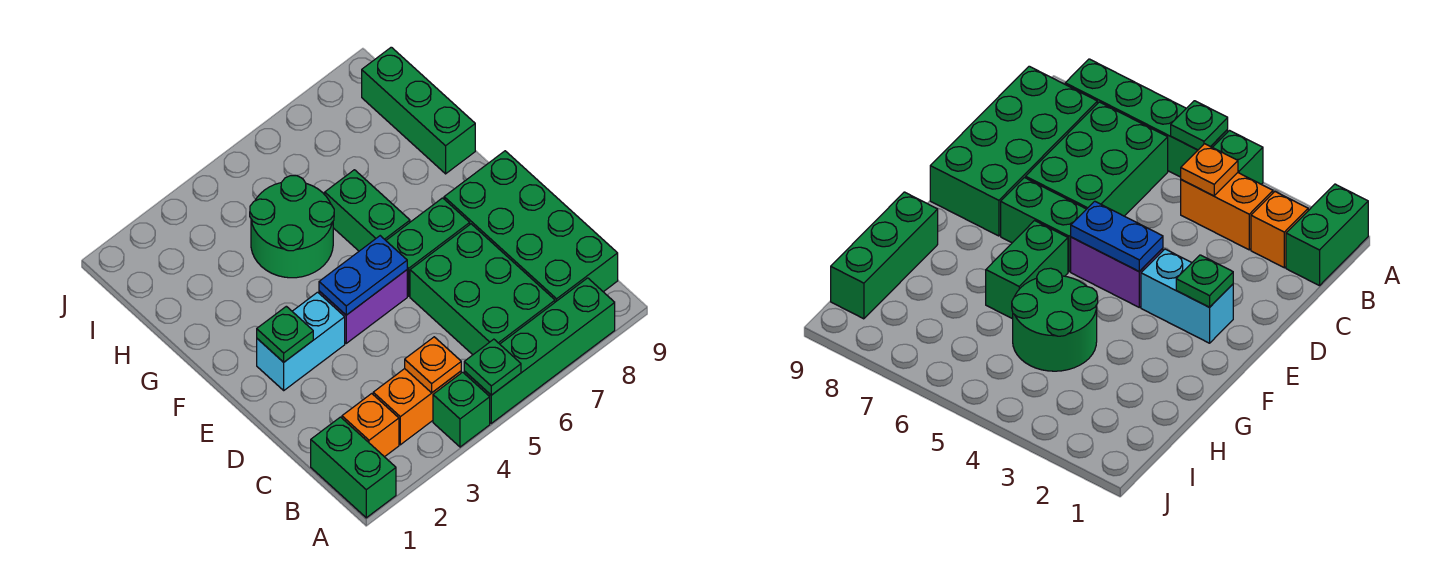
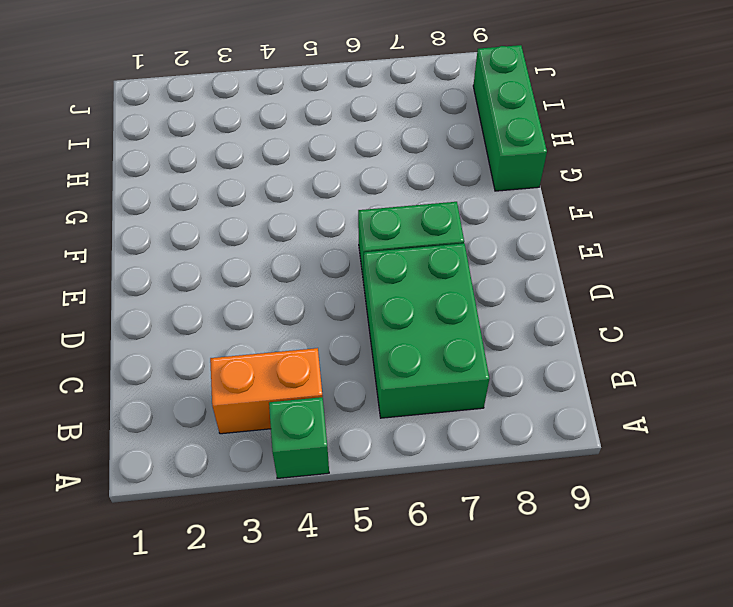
none -> green brick A1:B1 level 1
none -> green brick A5:A8 level 1
none -> orange brick B2 level 1

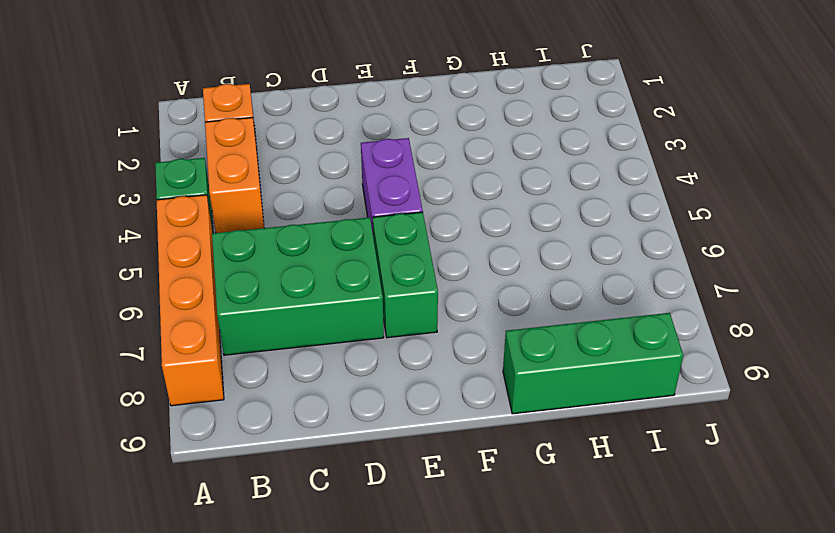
orange brick A5:A8 level 1 -> green brick A5:A8 level 1
none -> green brick A1:B1 level 1
none -> green brick B8:E9 level 1
none -> cyan brick E2:E3 level 1

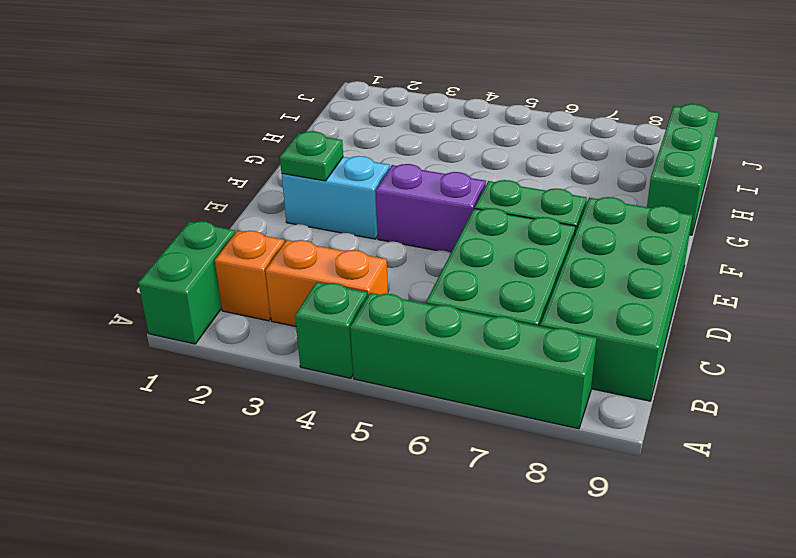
none -> green brick F6:G6 level 1
none -> green round brick G4:H5 level 1
none -> green plate A5 level 2

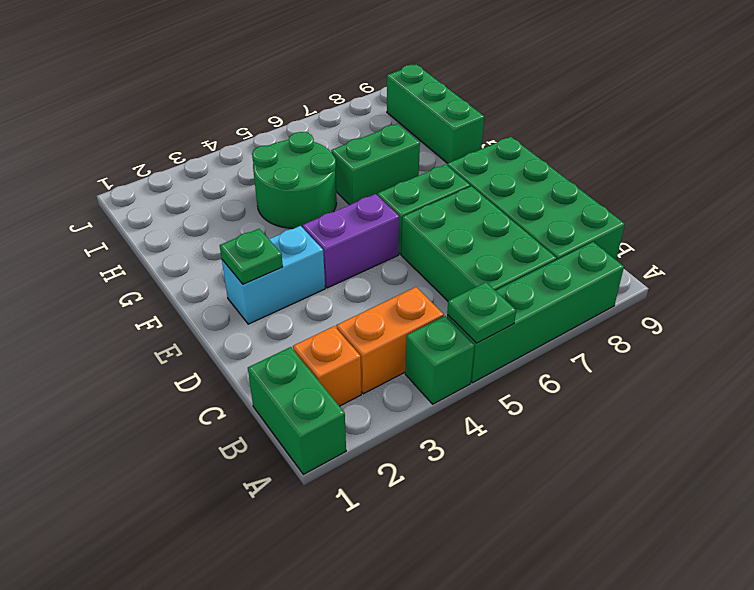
green brick G6:G7 level 1 -> green brick F6:G6 level 1
none -> orange plate B4 level 2
none -> blue plate E4:E5 level 2

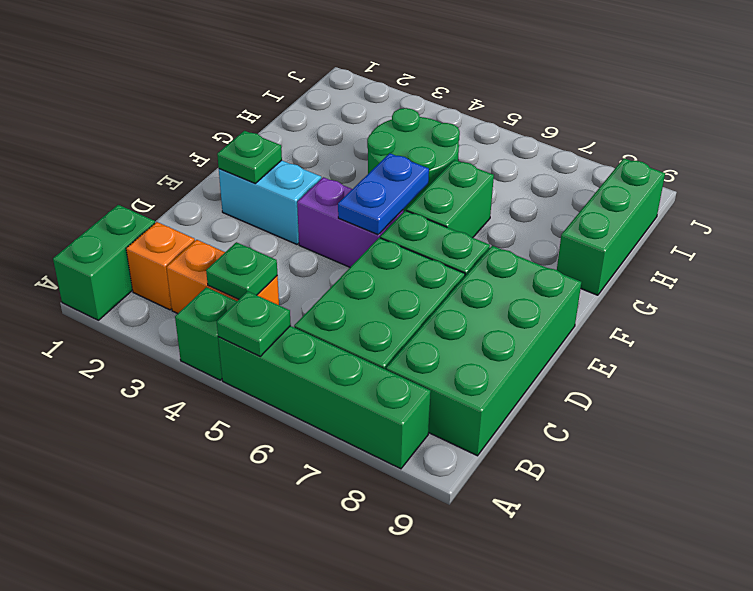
green plate B4 level 2 -> orange plate B4 level 2
blue plate E5:F5 level 2 -> blue plate E4:E5 level 2

